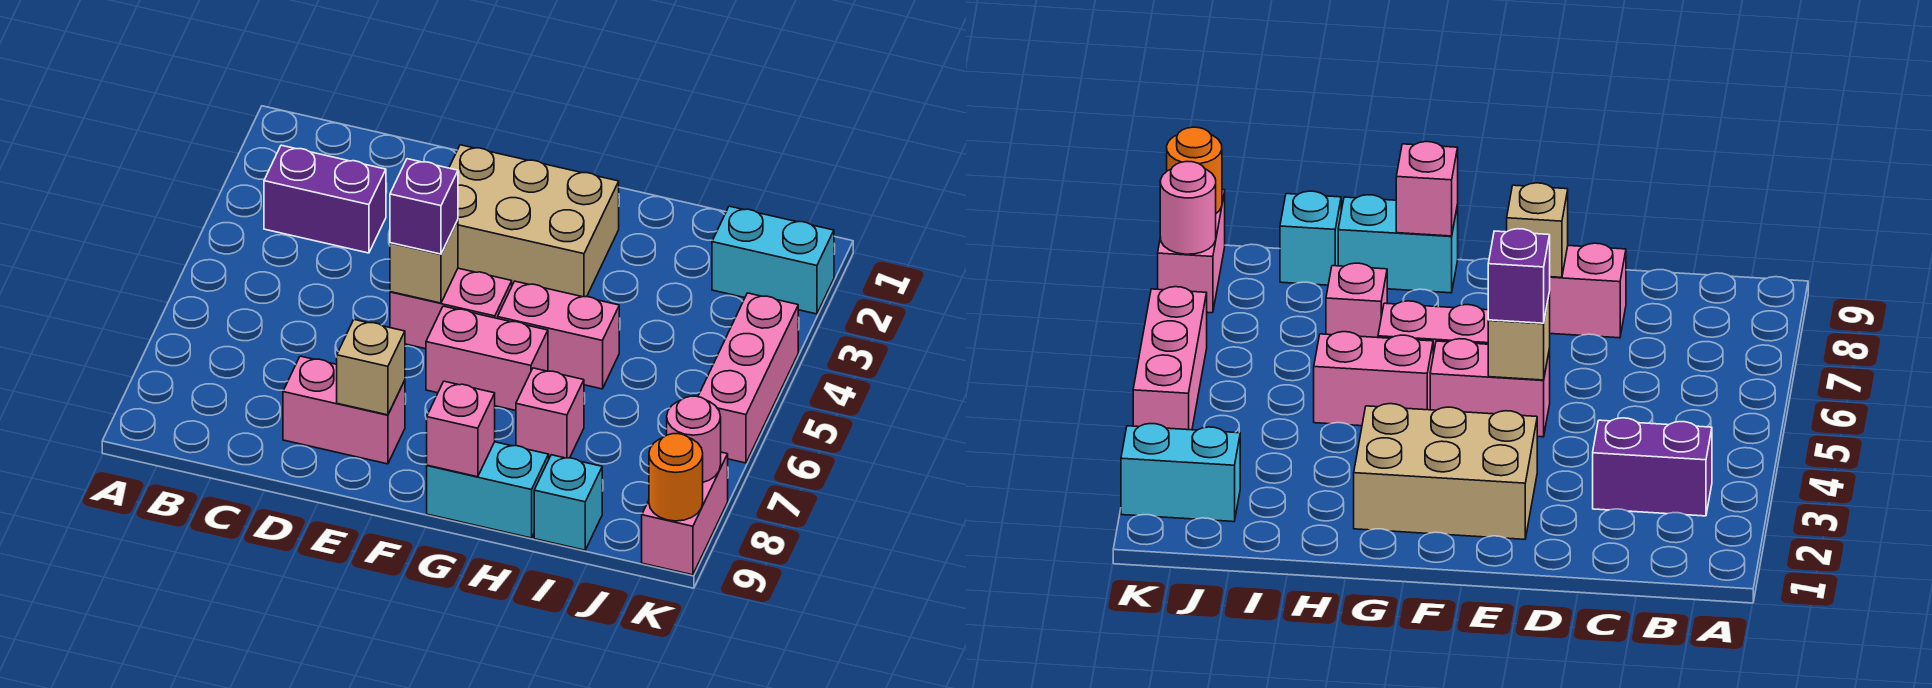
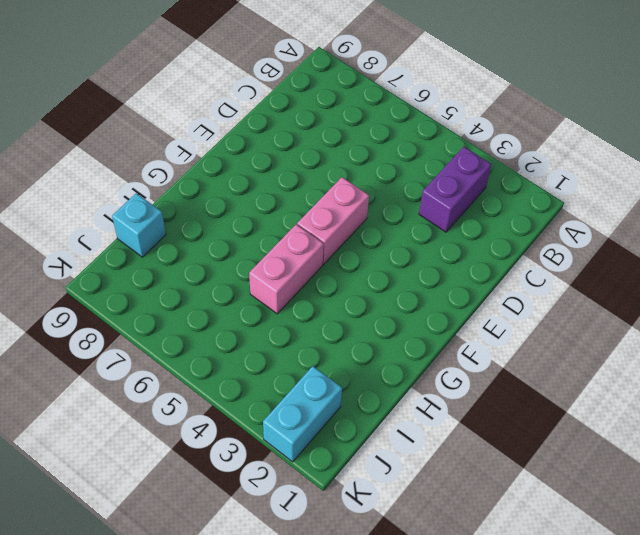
none -> pink brick D8:E8 level 1
none -> tan brick E2:G3 level 1
none -> pink brick F6:G6 level 1

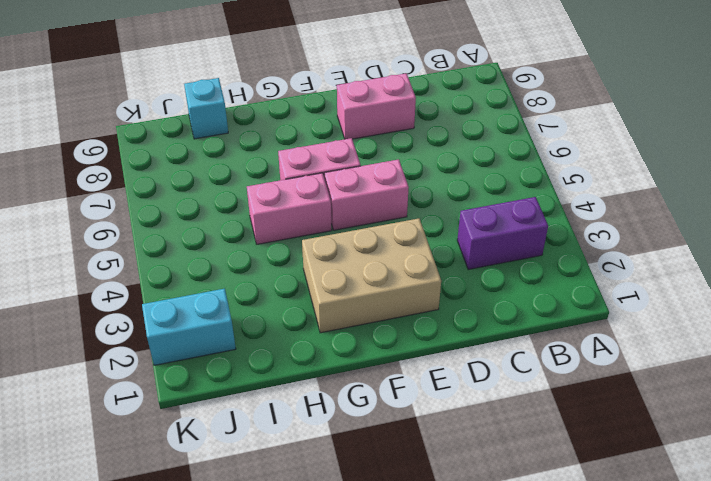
none -> cyan brick G9:H9 level 1
none -> pink brick H7 level 1
none -> pink brick K4:K6 level 1

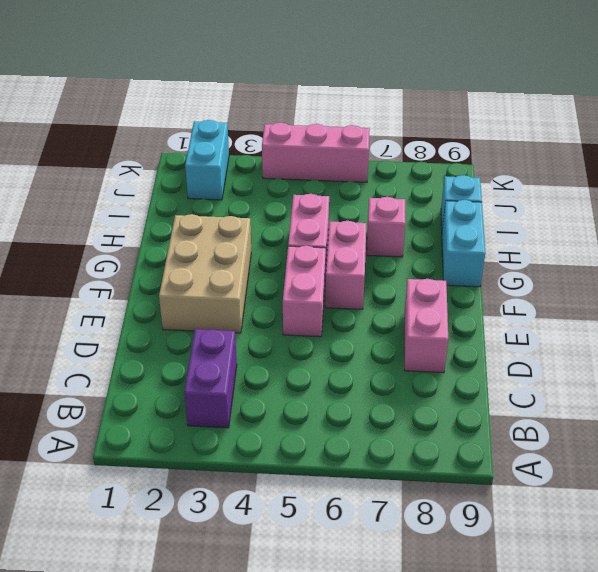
none -> pink brick K8:K9 level 1
none -> tan brick E5 level 2
none -> tan brick E8 level 2

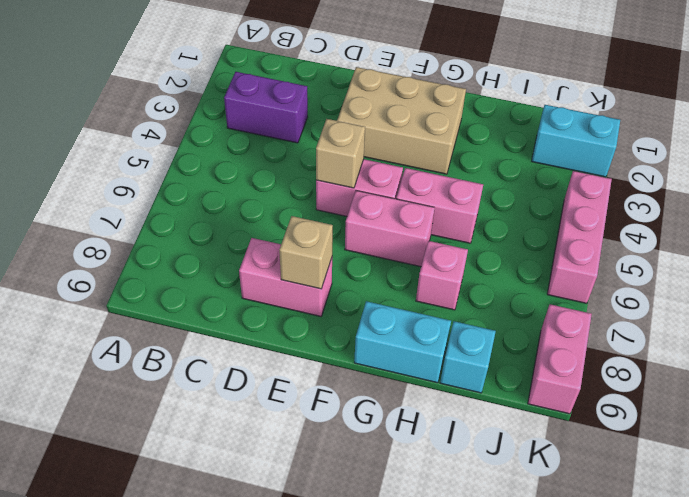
none -> pink brick G9 level 2
none -> pink round brick K8 level 2
none -> orange round brick K9 level 2

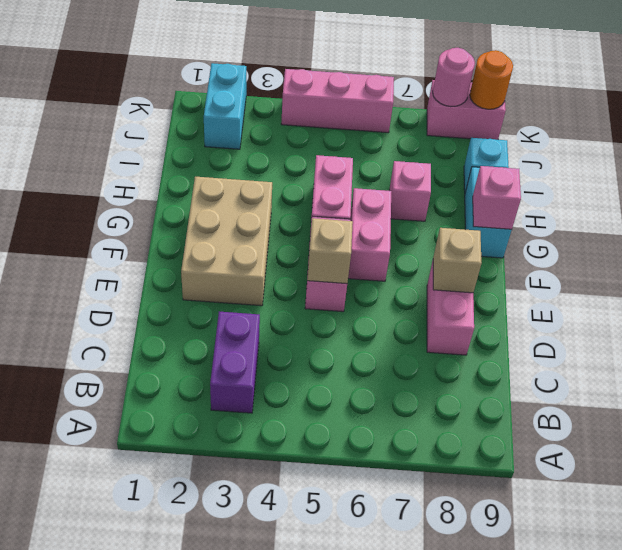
none -> purple brick E5 level 3

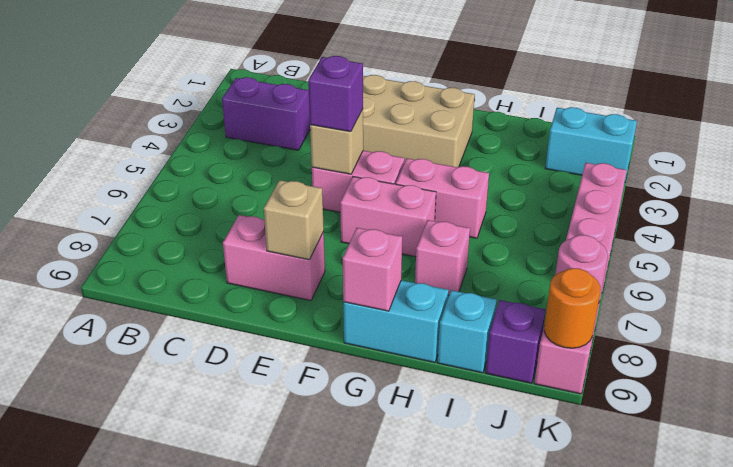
purple brick J9 level 1 -> none

